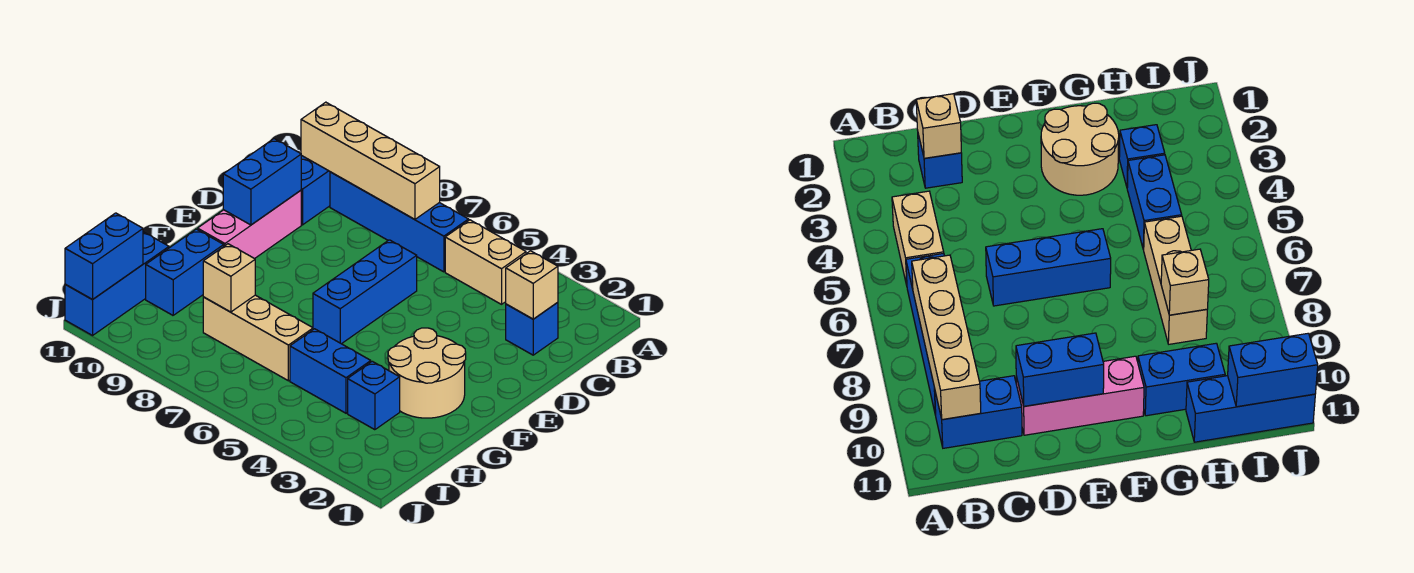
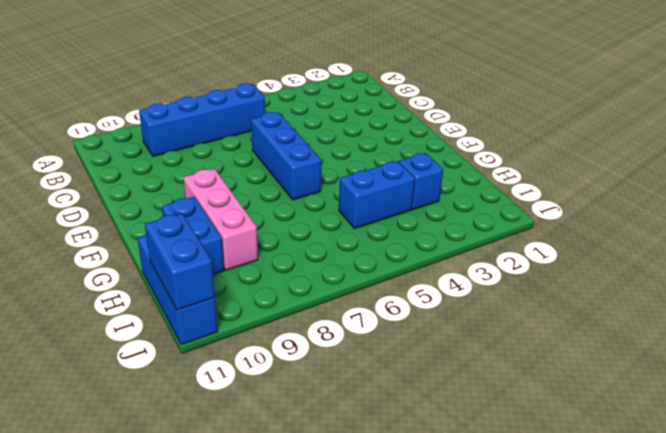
pink brick F9:H9 level 1 -> pink brick D10:F10 level 1
none -> tan brick B4:B5 level 1
none -> blue brick B10:C10 level 1
none -> blue brick C2 level 1

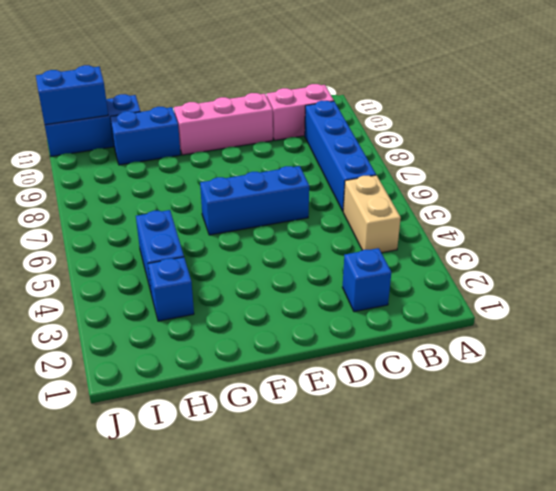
pink brick B10:C10 level 1 -> blue brick B10:C10 level 1
none -> tan round brick F2:G3 level 1
none -> tan brick H6:H8 level 1
none -> tan brick B7:B10 level 2

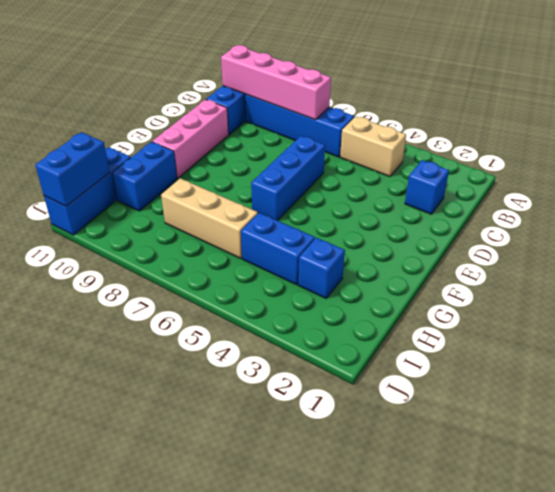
pink brick B7:B10 level 2 -> tan brick B7:B10 level 2
none -> tan round brick F2:G3 level 1
none -> tan brick C2 level 2
none -> blue brick D10:E10 level 2

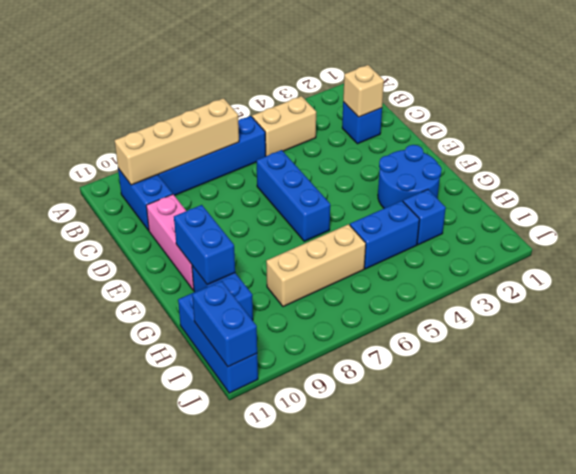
blue round brick F2:G3 level 1 -> tan round brick F2:G3 level 1
blue brick F10:G10 level 2 -> blue brick D10:E10 level 2
none -> tan brick H8 level 2

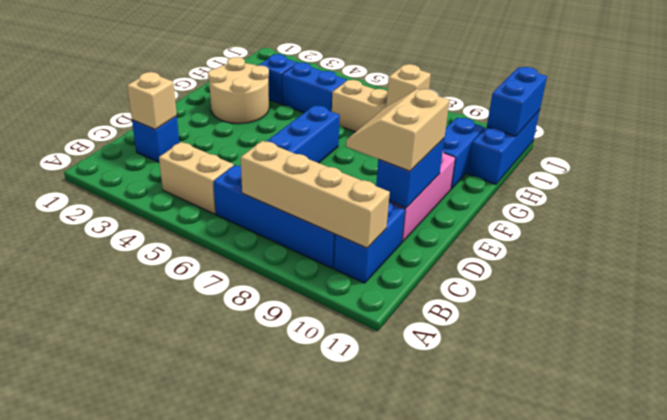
tan slope D9:E10 level 3 top 10 -> none

